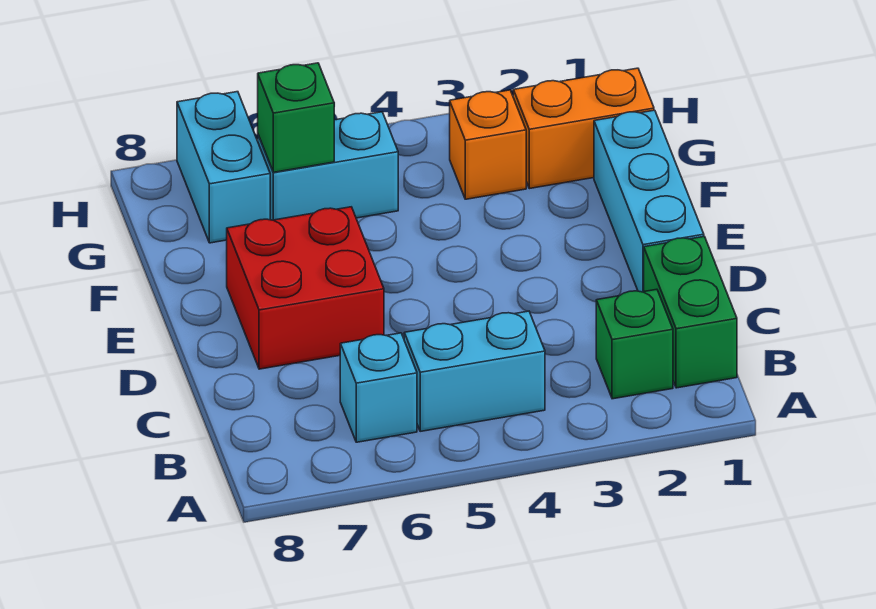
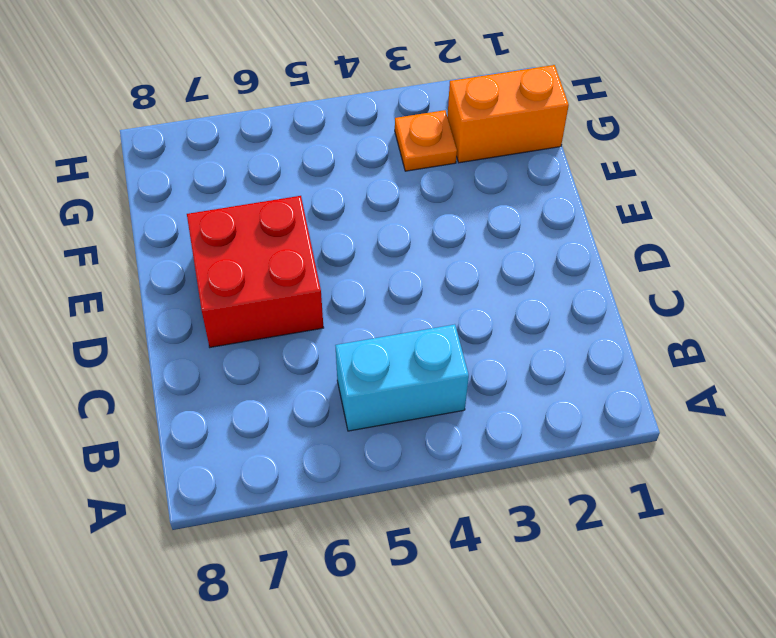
orange plate G3 level 1 -> orange brick G3 level 1
none -> green brick B1:C1 level 1
none -> green brick B2 level 1

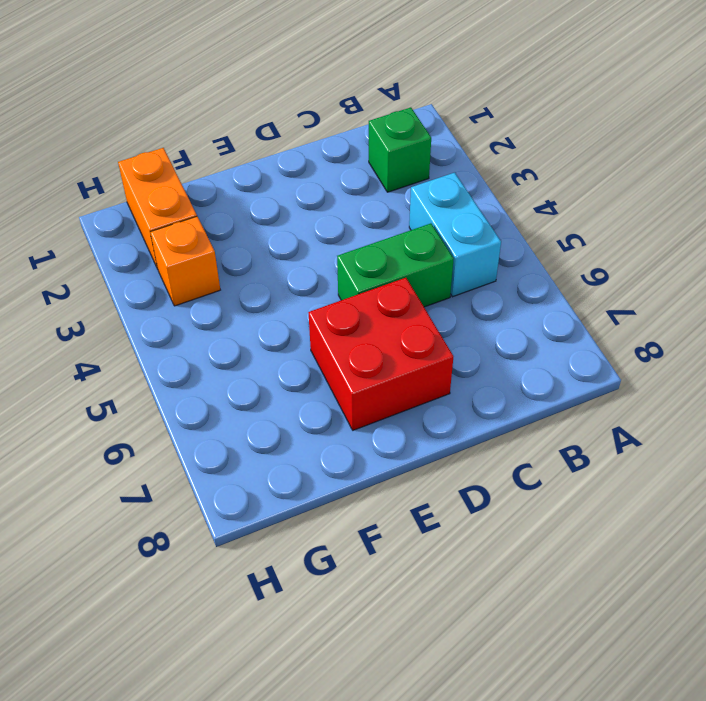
green brick C5:D5 level 1 -> green brick B1:C1 level 1
none -> cyan brick B6 level 1
none -> cyan brick D1:F1 level 1

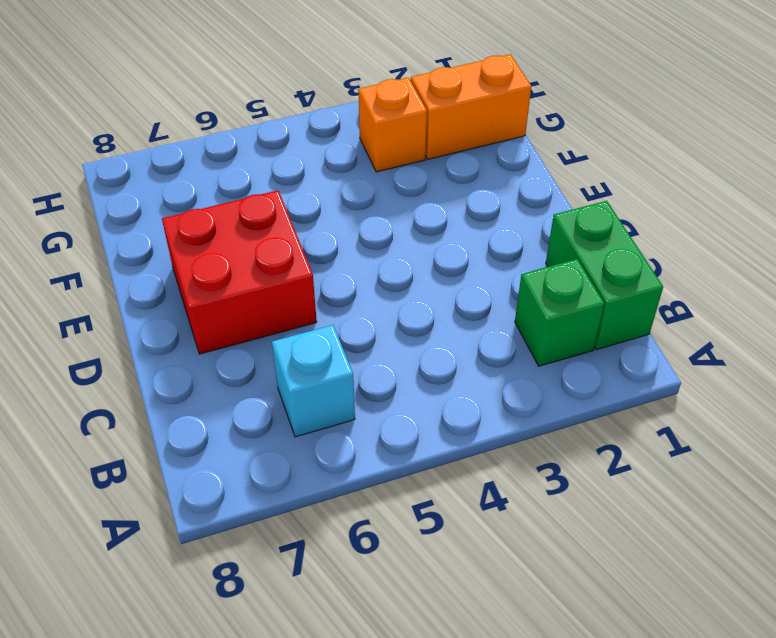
none -> cyan brick B4:B5 level 1
none -> cyan brick D1:F1 level 1

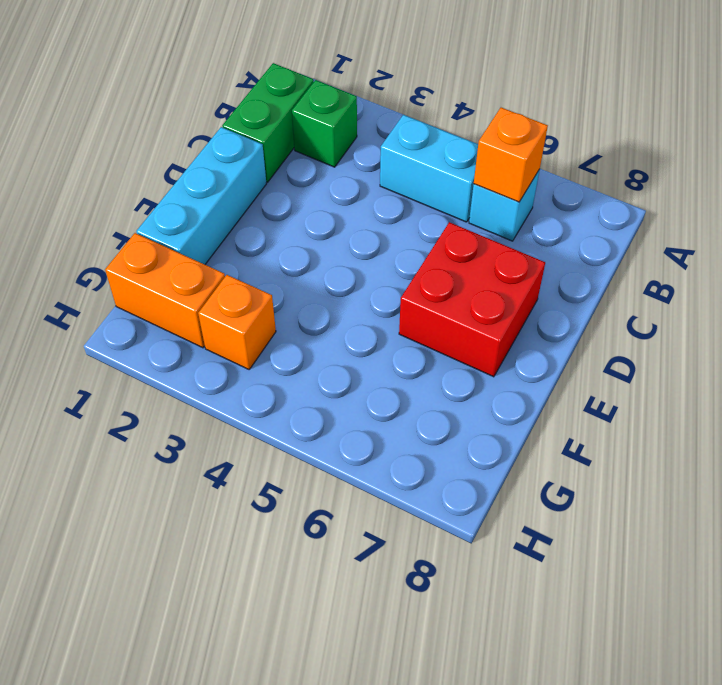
orange brick B6 level 2 -> none
none -> cyan brick G5:G6 level 1
none -> cyan brick G7:H7 level 1

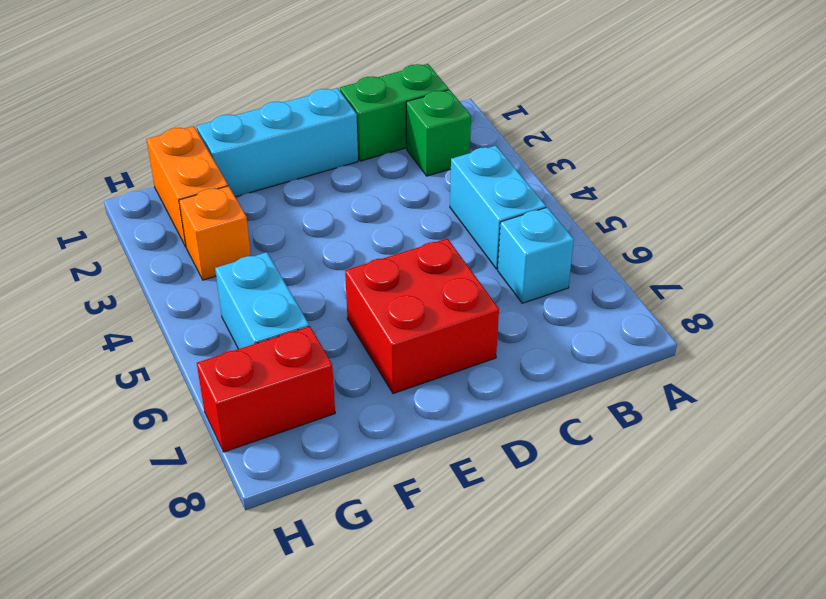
red brick G7:H7 level 1 -> cyan brick G7:H7 level 1
none -> green brick G6 level 2

